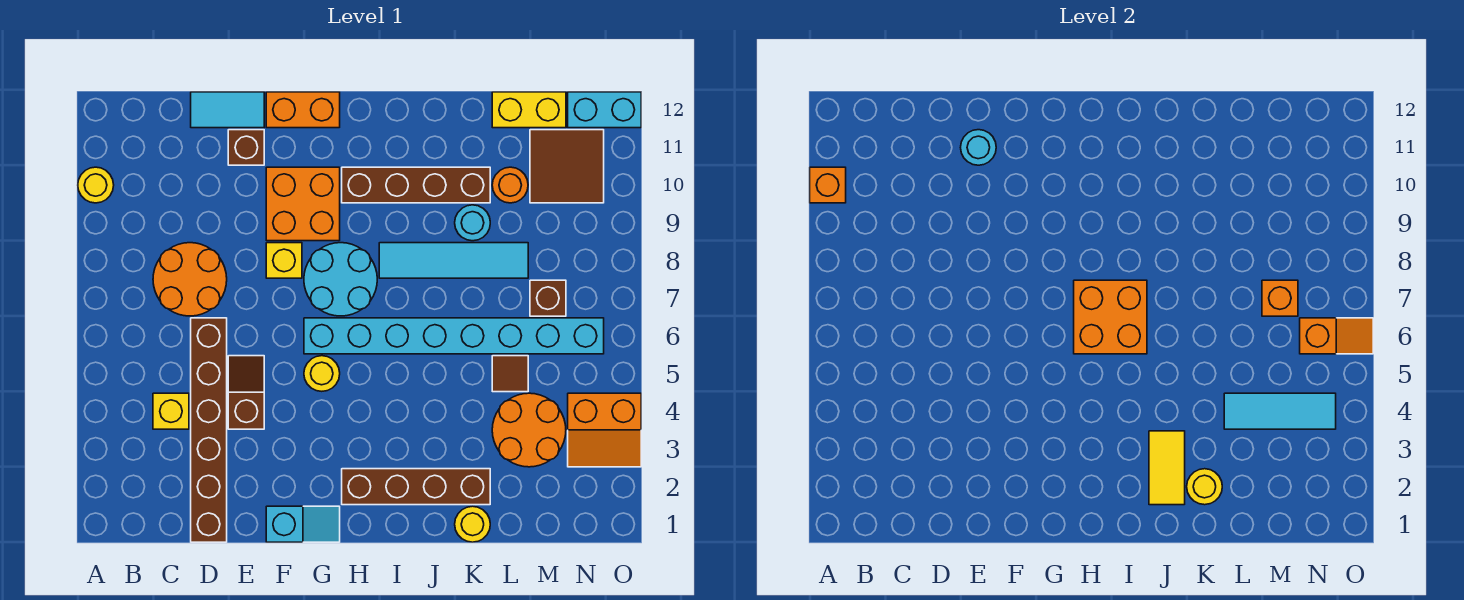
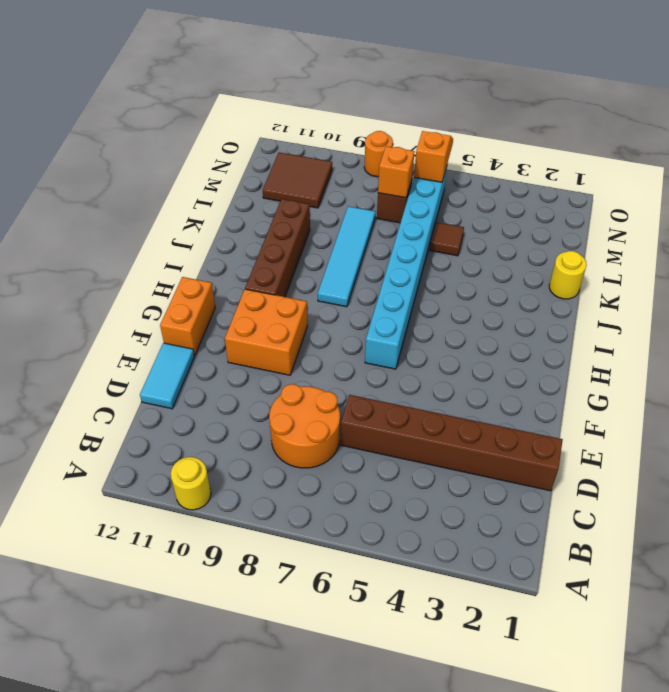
orange round brick O8 level 1 -> orange round brick L10 level 1
none -> yellow brick C4 level 1
none -> brown slope E4:E5 level 1 top 4
none -> brown brick E11 level 1
none -> cyan slope F1:G1 level 1 top F

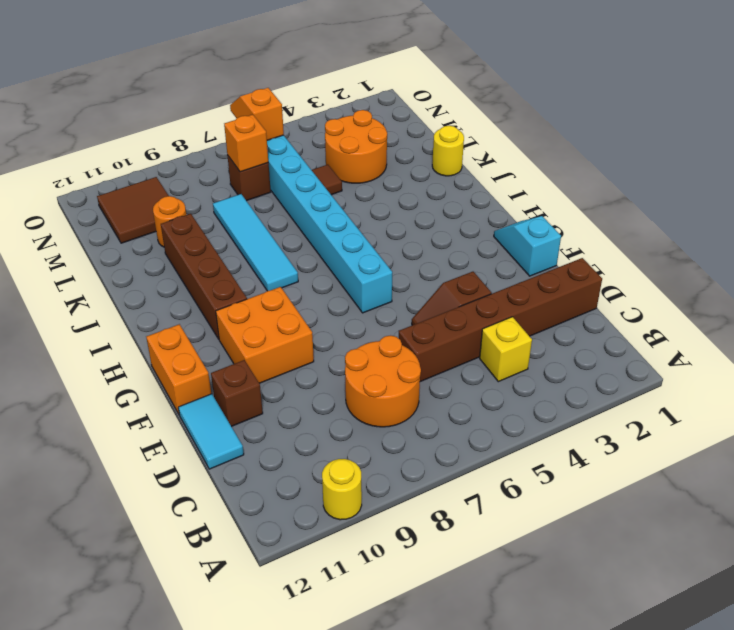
none -> yellow brick F8 level 1
none -> yellow round brick G5 level 1
none -> cyan round brick G7:H8 level 1
none -> brown brick H2:K2 level 1

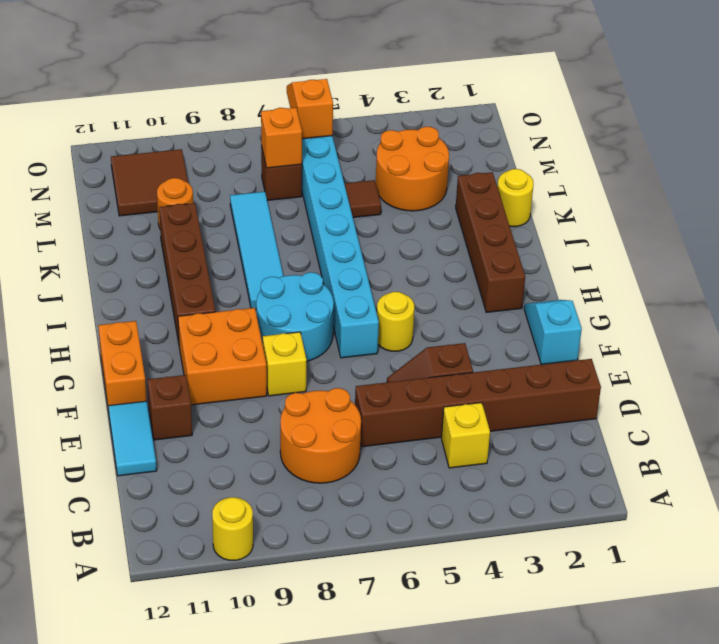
none -> cyan round brick K9 level 1
none -> yellow brick L12:M12 level 1
none -> orange slope N3:O4 level 1 top 4
none -> cyan brick N12:O12 level 1

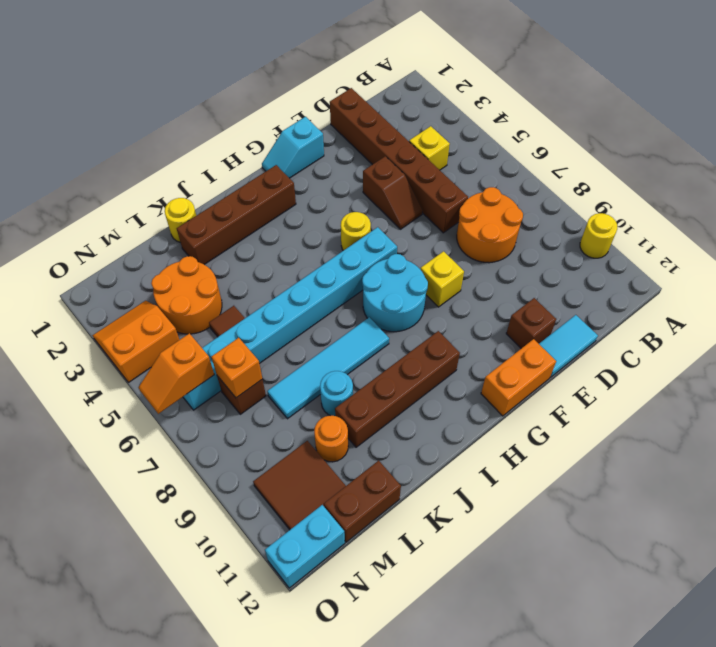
brown brick L12:M12 level 1 -> yellow brick L12:M12 level 1
none -> orange brick F9:G10 level 1
none -> orange brick A10 level 2
none -> cyan round brick E11 level 2
none -> orange brick H6:I7 level 2

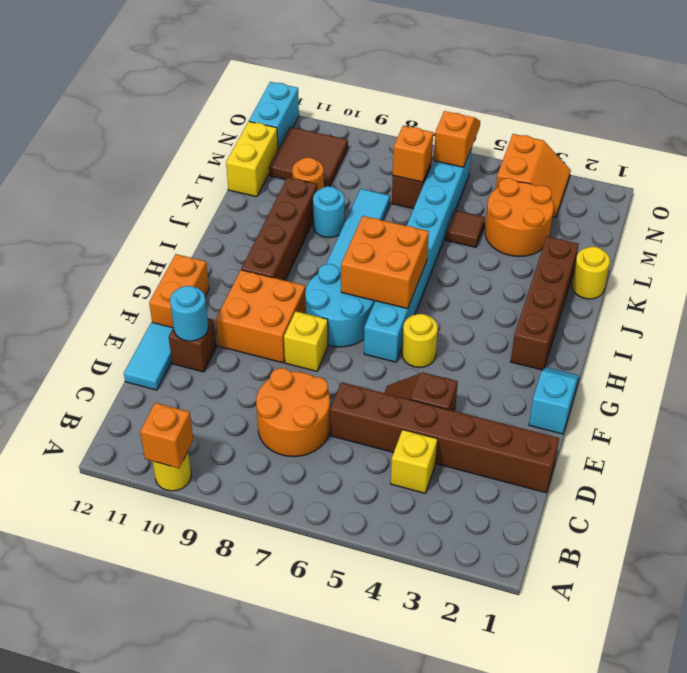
none -> yellow tile J2:J3 level 2
none -> yellow round brick K2 level 2
none -> cyan tile L4:N4 level 2

